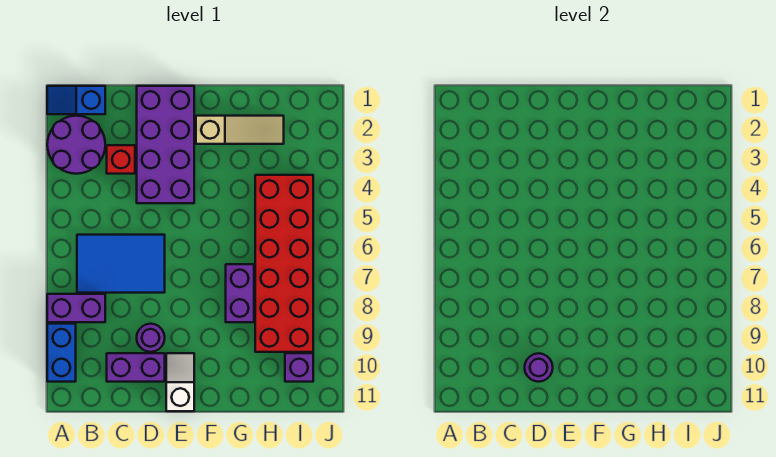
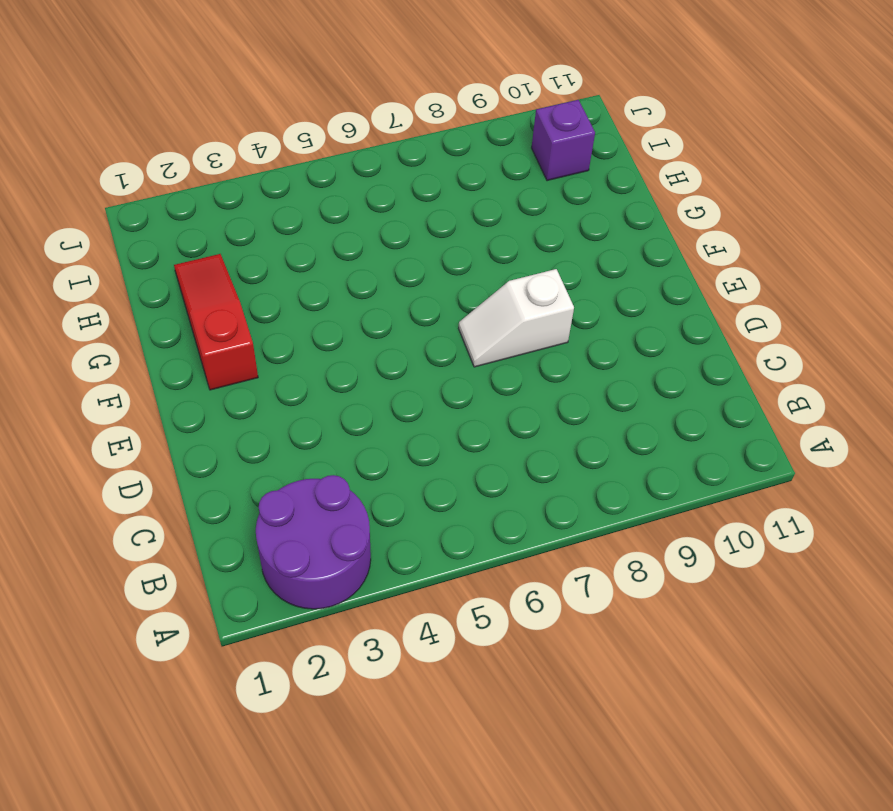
white slope E7:E8 level 1 top 8 -> white slope E10:E11 level 1 top 11
red slope F2:H2 level 1 top F -> tan slope F2:H2 level 1 top F
none -> blue slope A1:B1 level 1 top B
none -> purple brick A8:B8 level 1
none -> blue brick A9:A10 level 1

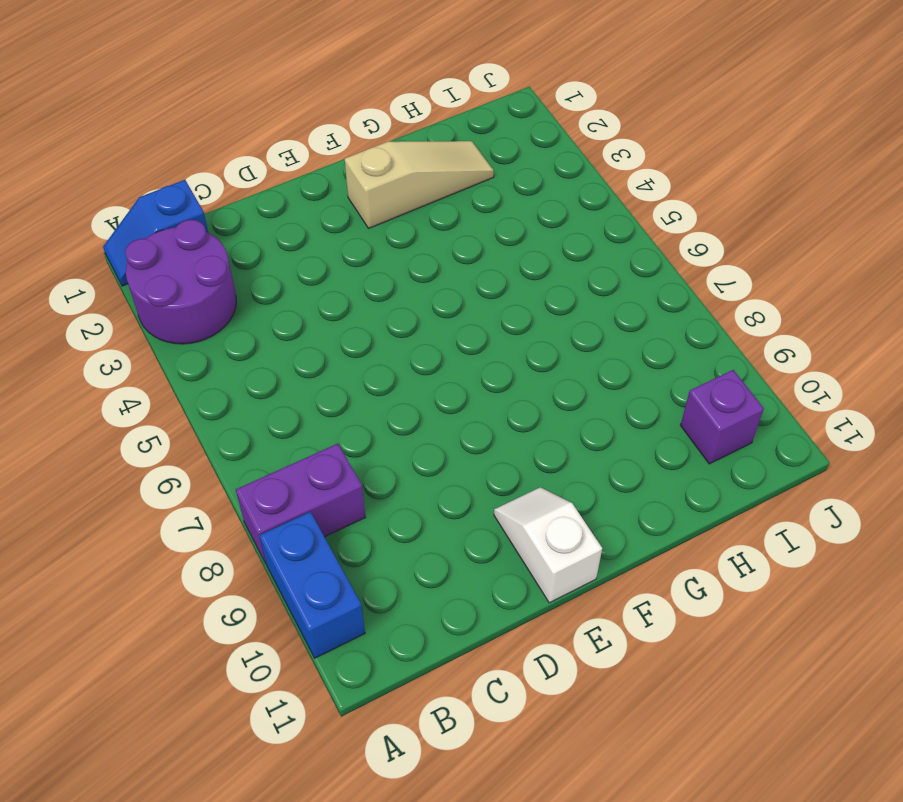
none -> blue tile B6:D7 level 1
none -> red brick C3 level 1
none -> purple brick C10:D10 level 1

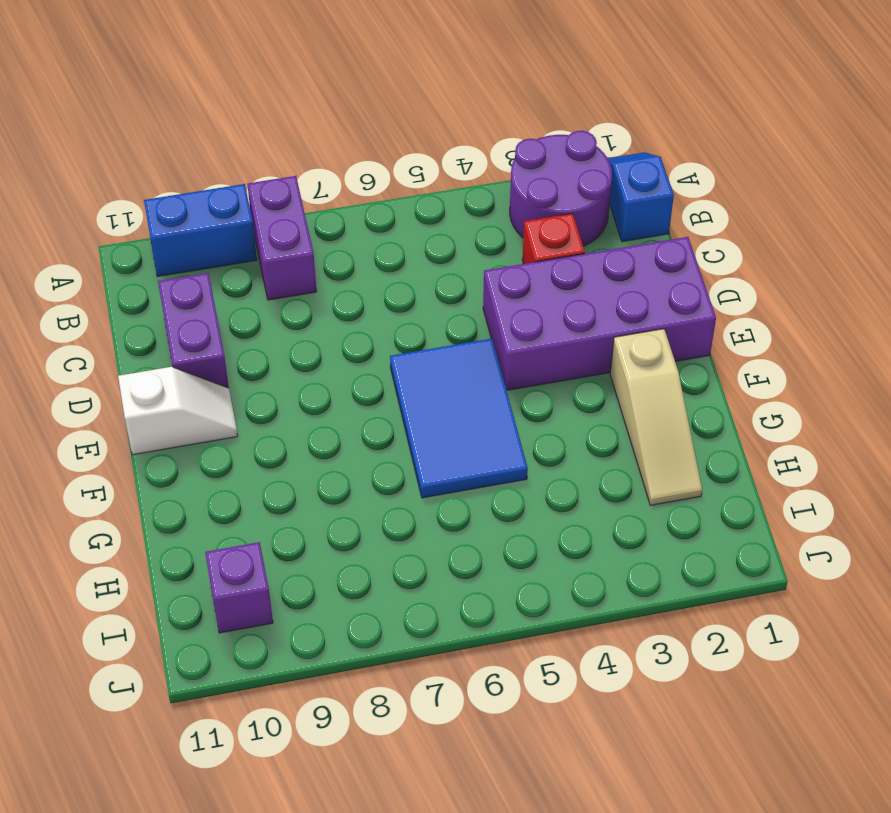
blue tile E5:G6 level 1 -> blue tile B6:D7 level 1
none -> purple round brick D9 level 1
none -> purple brick G7:G8 level 1
none -> red brick H4:I9 level 1

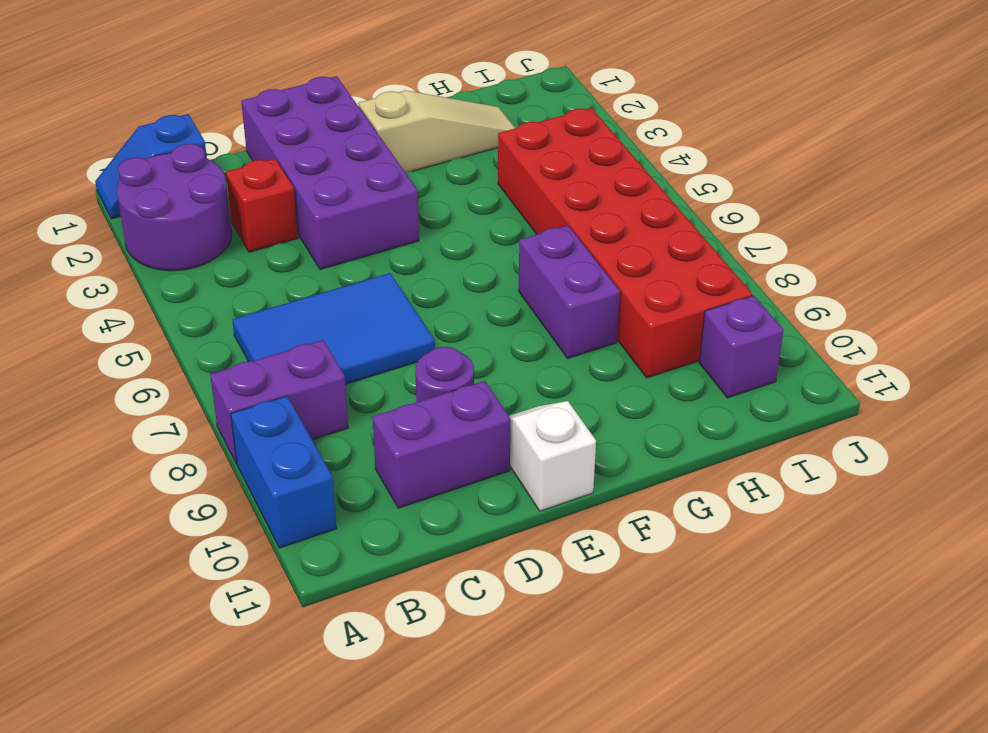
none -> purple round brick D10 level 2

